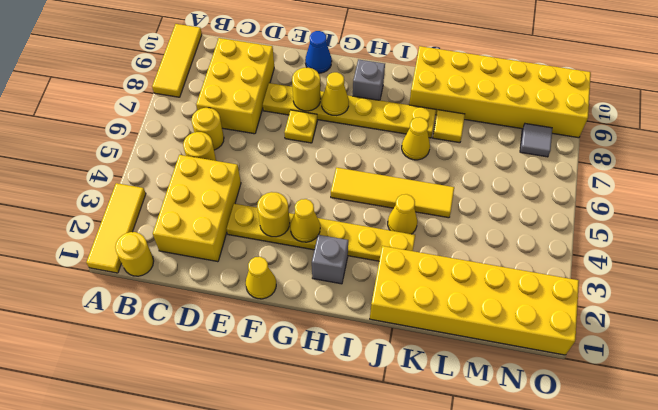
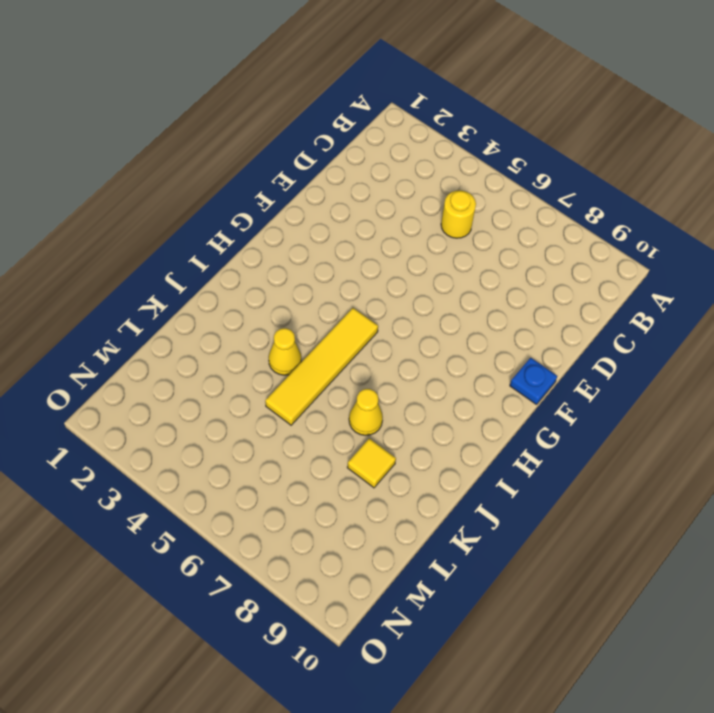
blue plate F10 level 1 -> blue cone F10 level 1
none -> yellow tile A1:A3 level 1
none -> yellow tile A8:A10 level 1
none -> yellow round brick B1 level 1

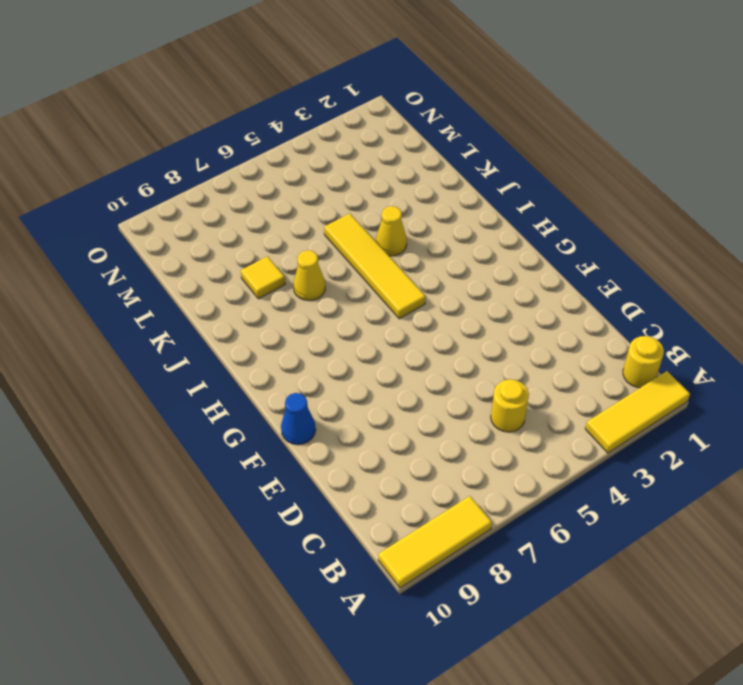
none -> yellow brick C2:D4 level 1
none -> yellow round brick C6 level 1
none -> yellow brick C7:D9 level 1

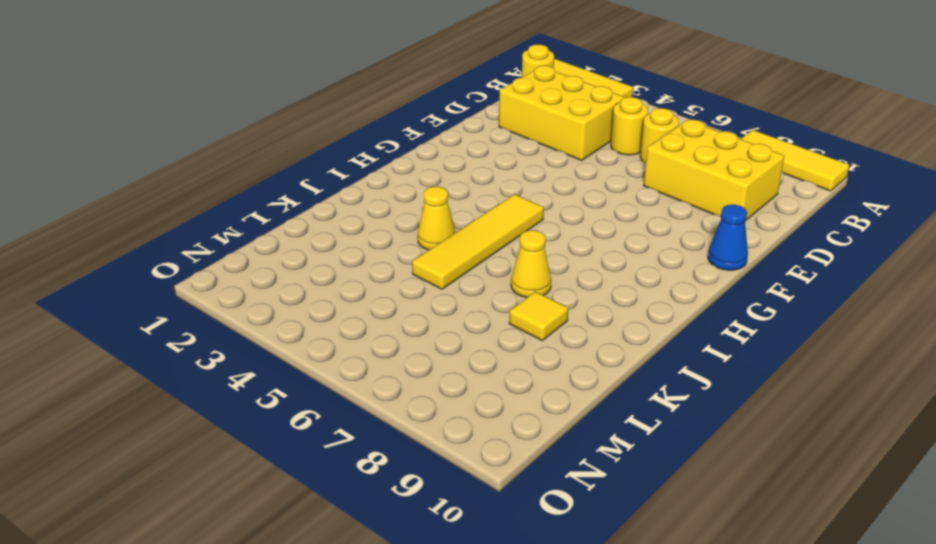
none -> yellow plate E3:J3 level 1
none -> yellow plate E8:J8 level 1
none -> yellow cone F1 level 1

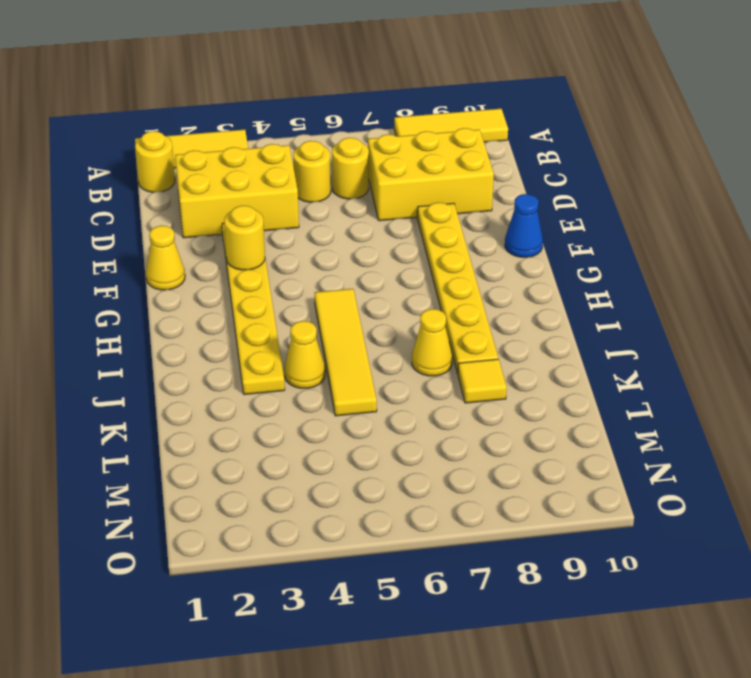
none -> yellow plate F7 level 1
none -> grey brick H2 level 1
none -> grey brick H9 level 1

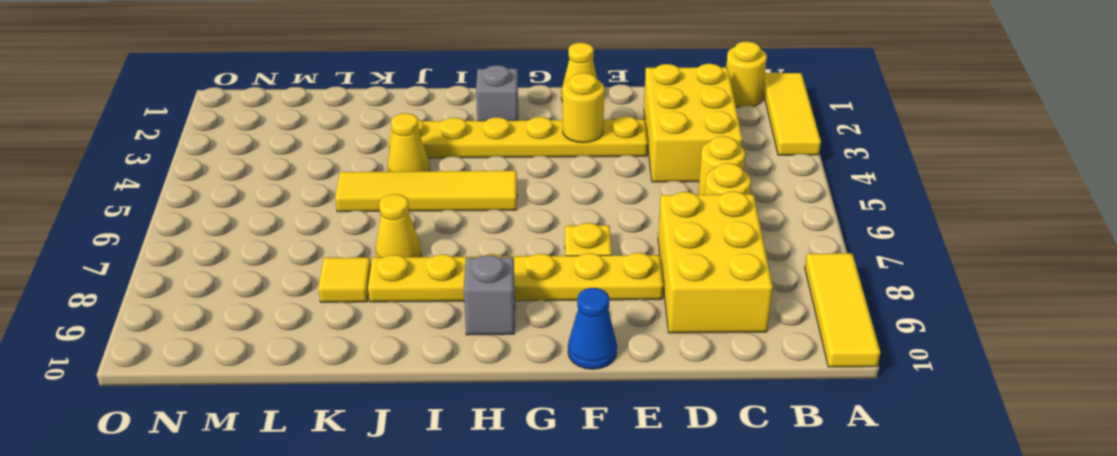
none -> yellow brick J1:O2 level 1
none -> yellow brick J9:O10 level 1
none -> grey tile N8 level 1

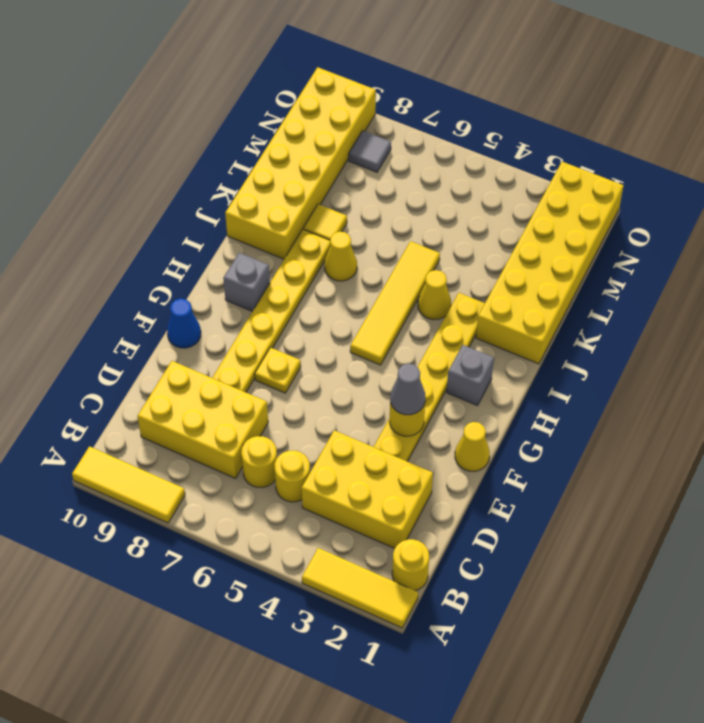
grey cone F3 level 3 -> none
none -> yellow round brick F8 level 2
none -> yellow cone G3 level 2
none -> yellow cone G8 level 2

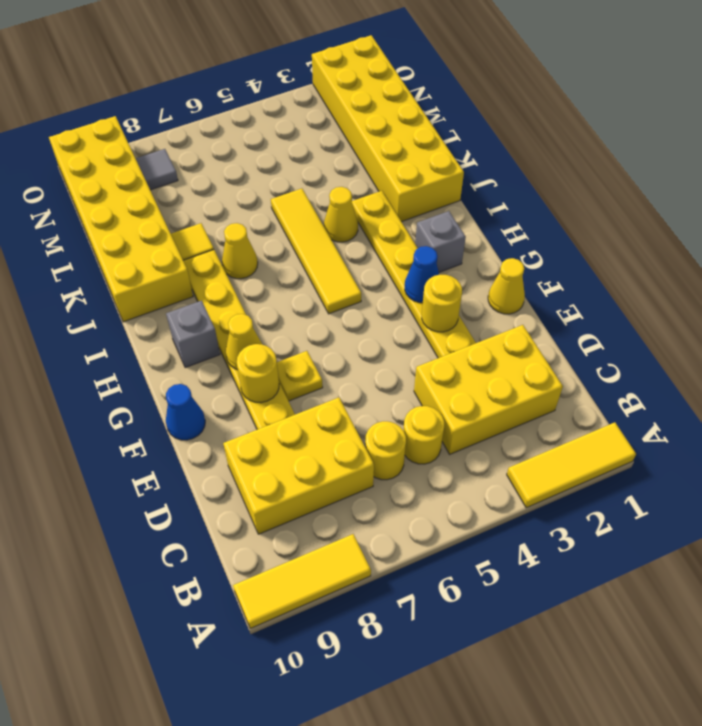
blue cone G3 level 2 -> yellow cone G3 level 2
none -> yellow round brick B1 level 1

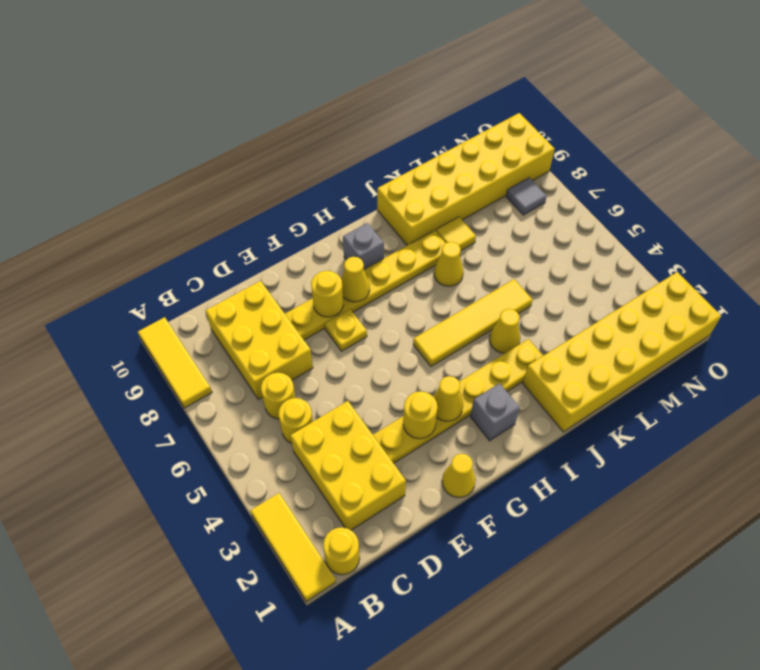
none -> blue cone F10 level 1

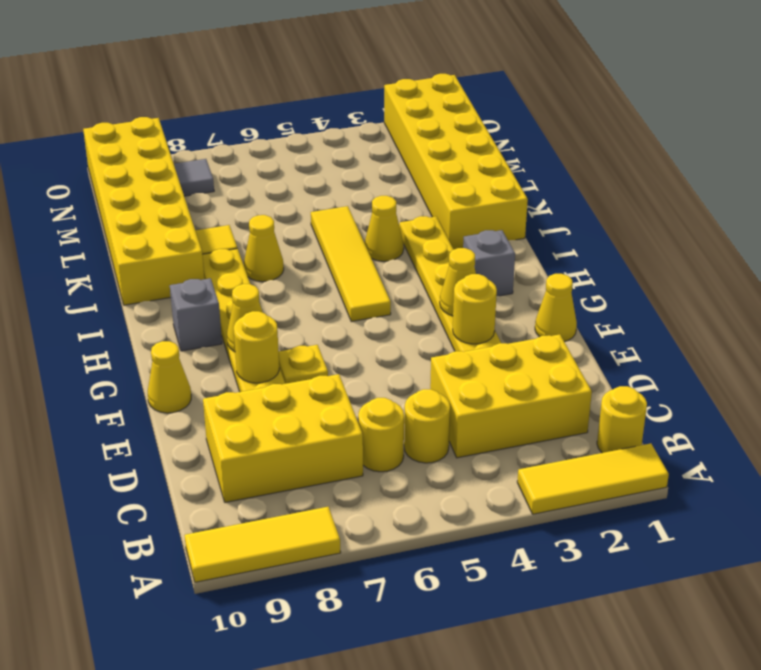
yellow cone F10 level 1 -> blue cone F10 level 1

